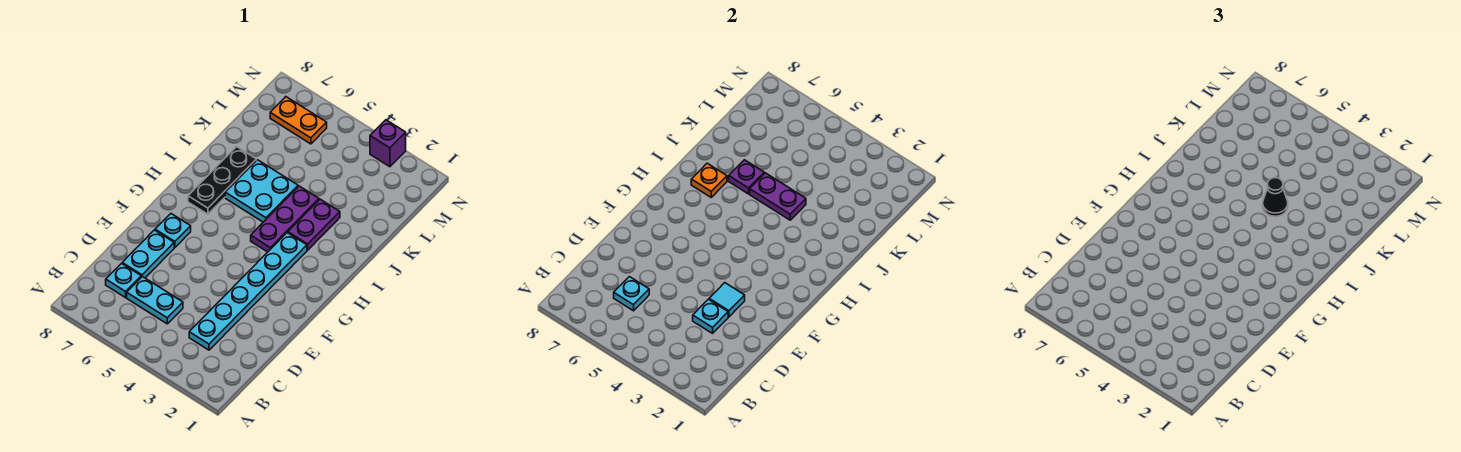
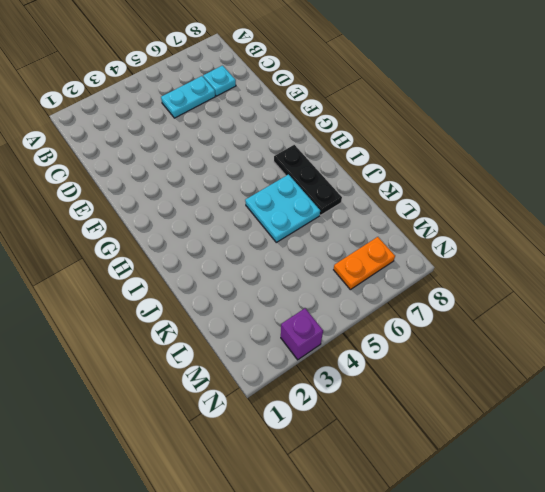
none -> cyan plate C3:H3 level 1
none -> cyan plate D7:E7 level 1
none -> cyan plate F7 level 1

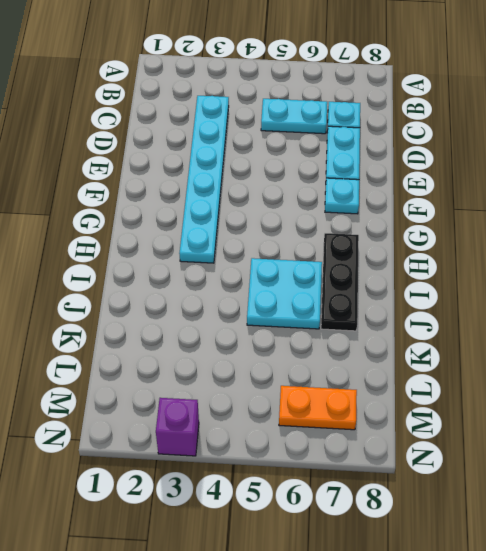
none -> purple plate H4:J4 level 1
none -> purple plate I3:J3 level 1
none -> cyan plate C6 level 2

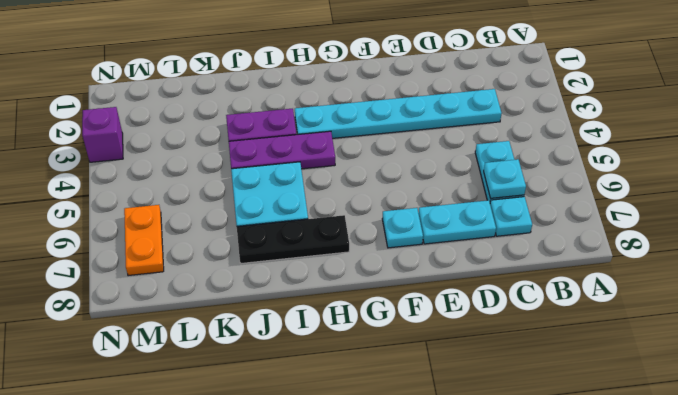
none -> cyan plate D3 level 2
none -> cyan tile E3 level 2
none -> orange plate I7 level 2

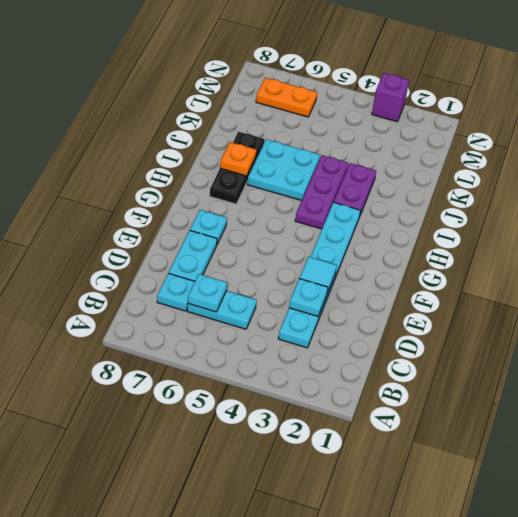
none -> purple plate J4:J5 level 2
none -> purple plate J6 level 2
none -> black cone J4 level 3

